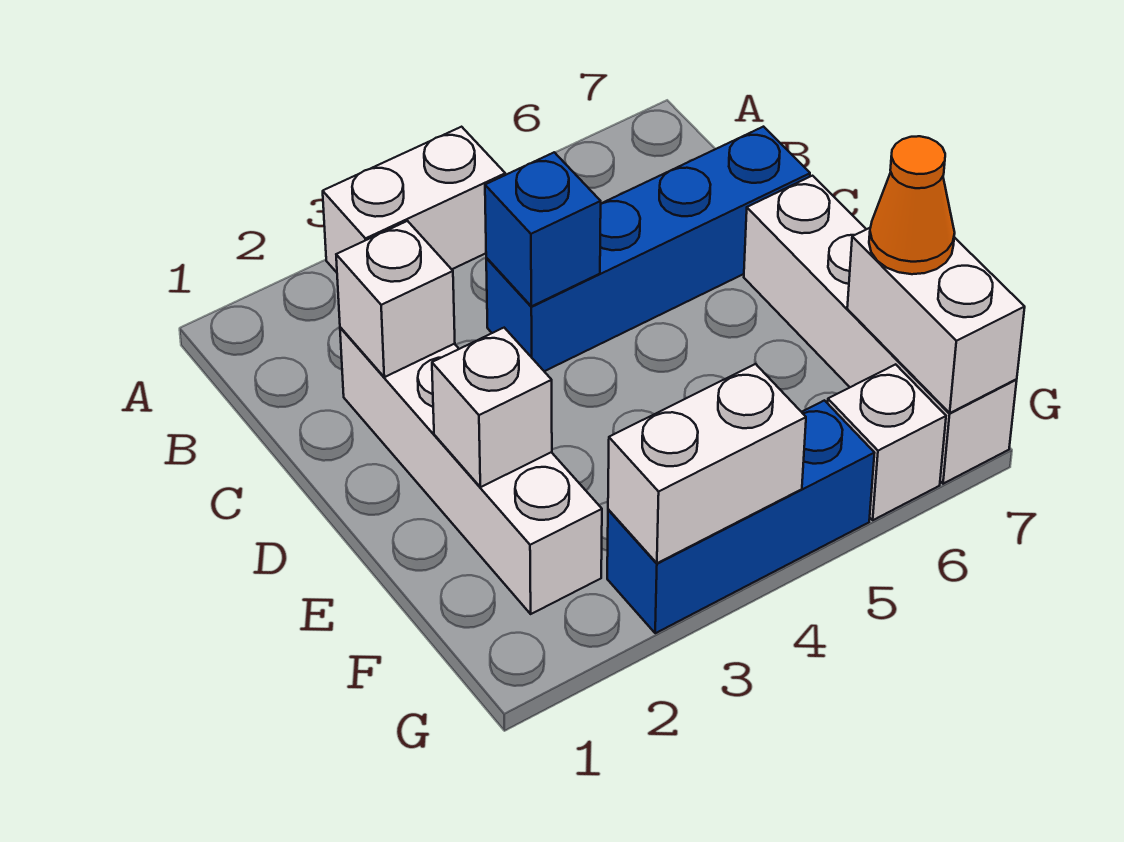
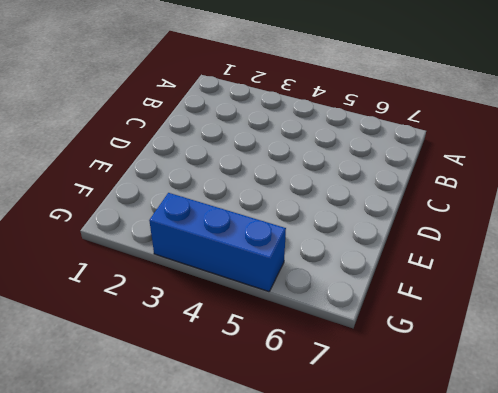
none -> white brick A3:A4 level 1
none -> white brick C2:F2 level 1
none -> blue brick C4:C7 level 1

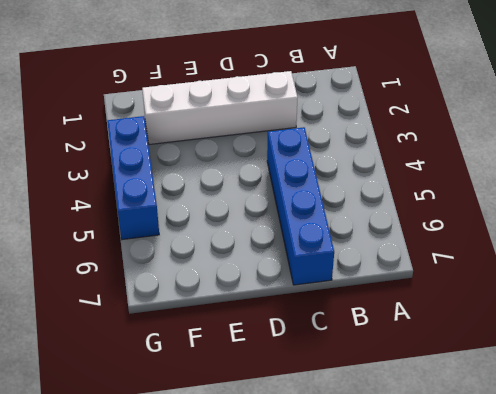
none -> white brick A3:A4 level 1
none -> white brick D7:G7 level 1
none -> white brick G6 level 1

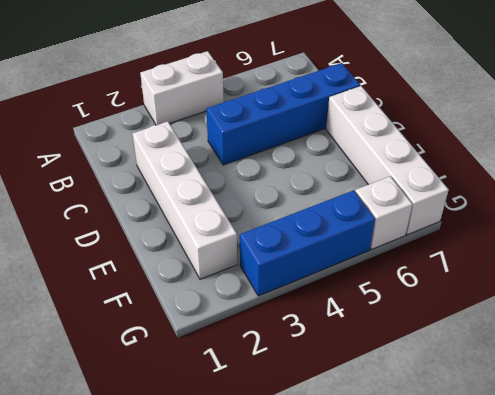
none -> white brick C2 level 2
none -> blue brick C4 level 2
none -> white brick E2 level 2

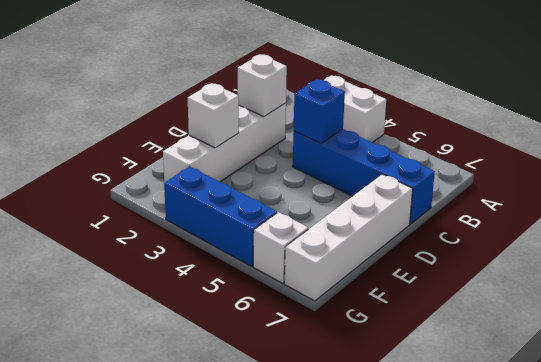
none -> white brick F7:G7 level 2
none -> white brick G3:G4 level 2
none -> orange cone F7 level 3

